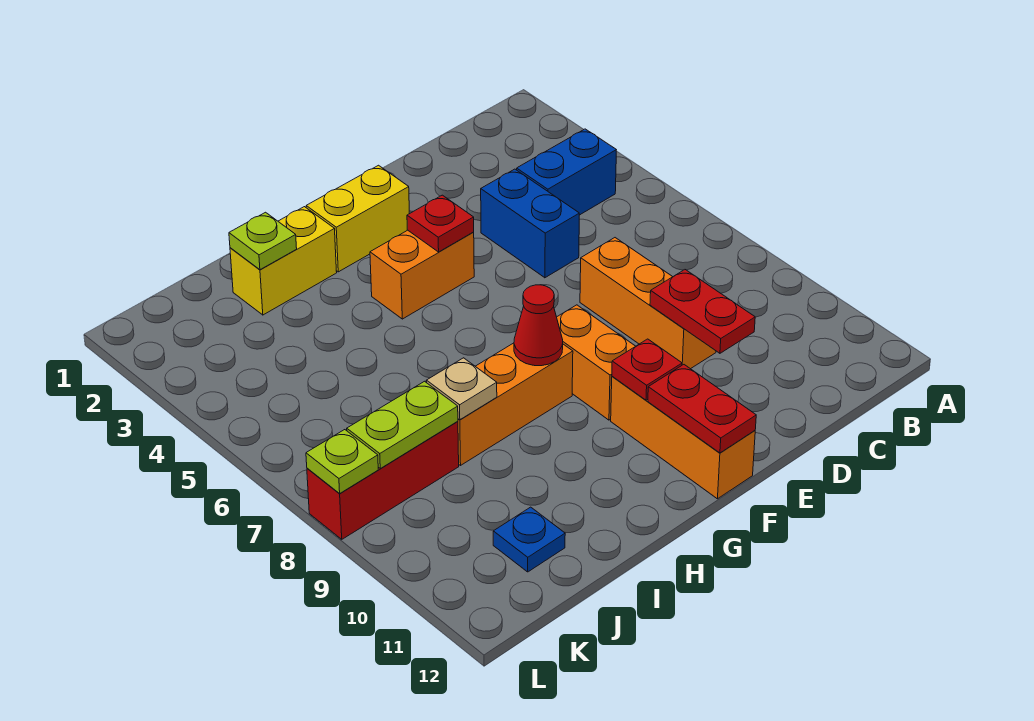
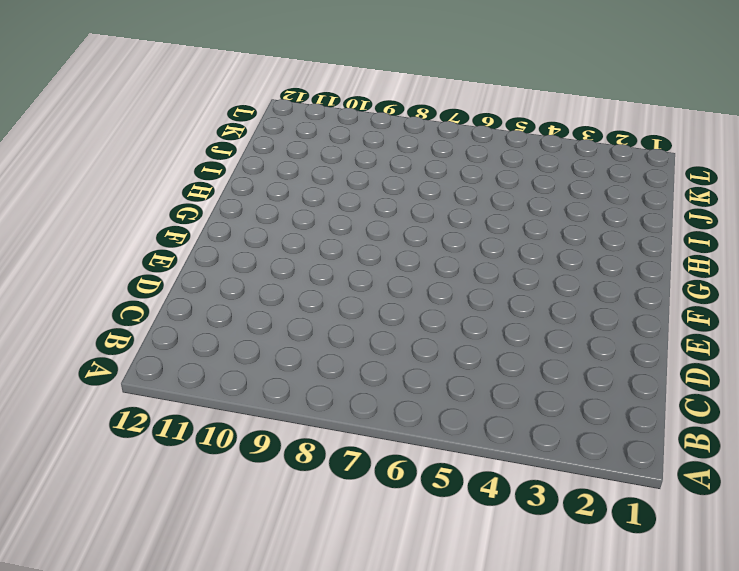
none -> blue brick B4:C4 level 1
none -> blue brick D4:D5 level 1
none -> orange brick D7:D9 level 1

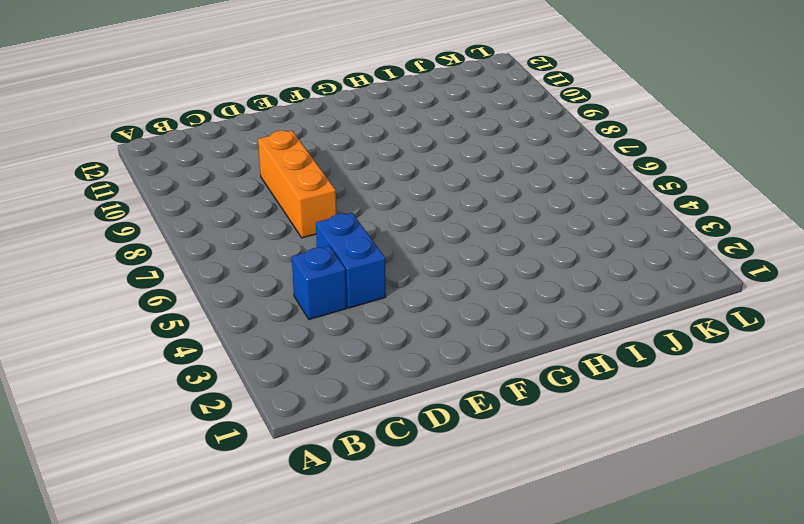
blue brick C4 level 1 -> blue brick B4:C4 level 1
none -> yellow brick F2:G2 level 1
none -> orange brick F4:G4 level 1
none -> orange brick F8:F9 level 1

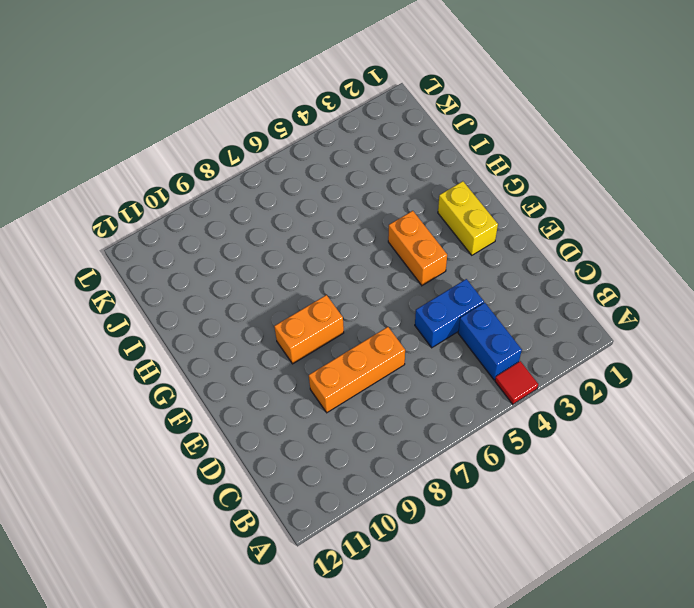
red tile A4 level 1 -> none
none -> orange brick F10:F12 level 1
none -> orange brick G8:I8 level 1
none -> yellow brick H2:I2 level 1

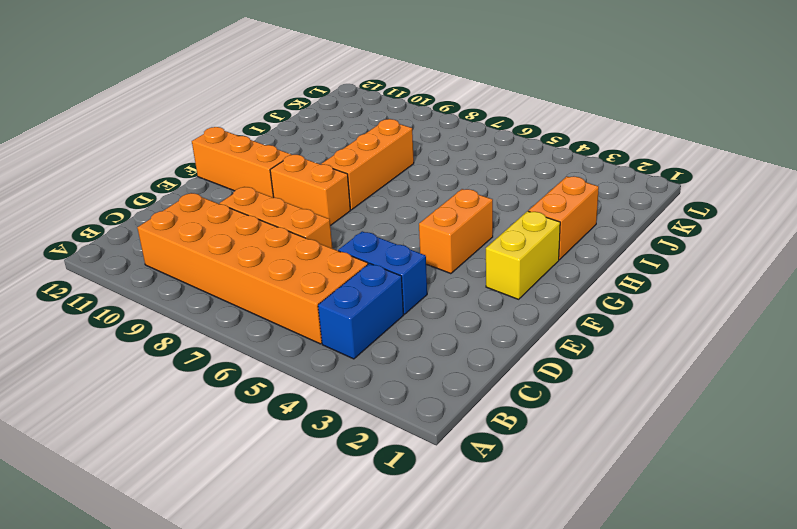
orange brick B5:C10 level 1 -> none
orange brick H2:I2 level 1 -> yellow brick H2:I2 level 1
none -> red brick J8:L8 level 1
none -> blue plate J11 level 1
none -> red plate D9:D10 level 2

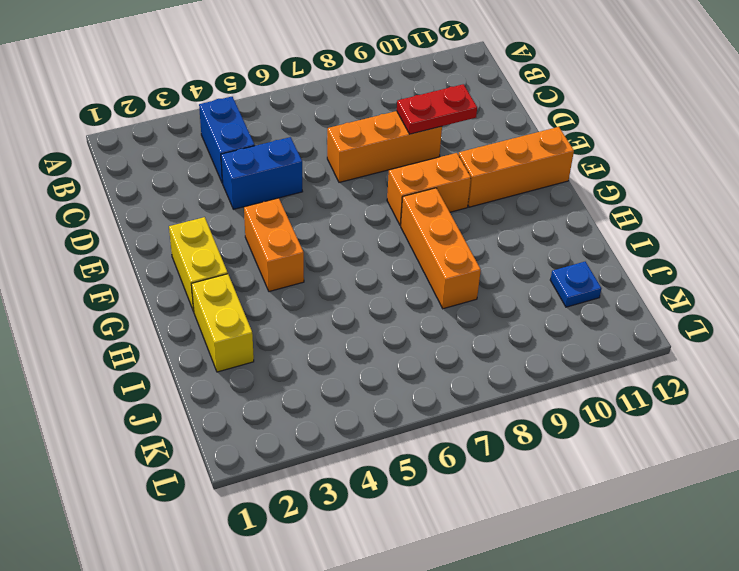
none -> red brick J8:L8 level 1
none -> red plate F4 level 2
none -> red plate F10 level 2

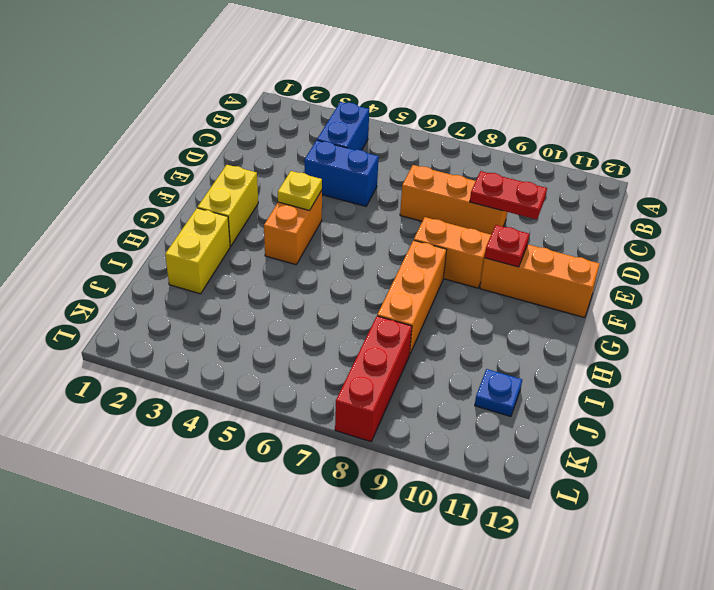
yellow plate F4 level 2 -> red plate F4 level 2
none -> red plate F11:F12 level 2
none -> red cone G8 level 2
none -> lime plate I2 level 2

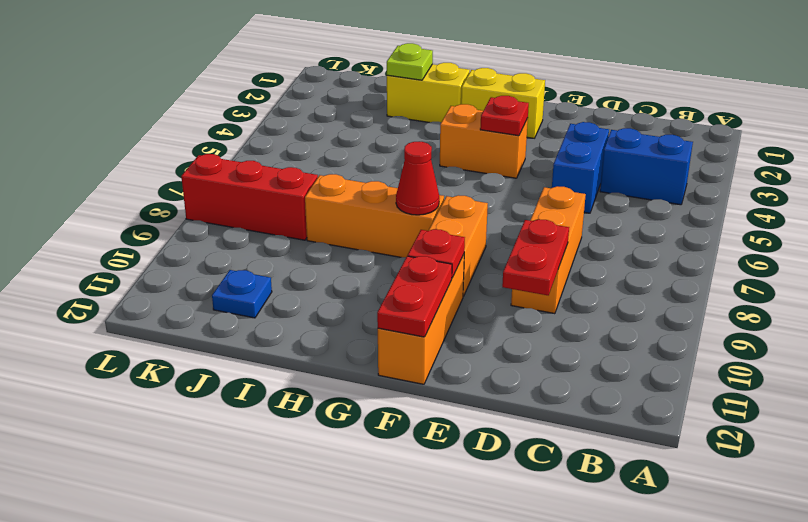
none -> tan plate I8 level 2
none -> lime plate J8:K8 level 2
none -> lime plate L8 level 2

